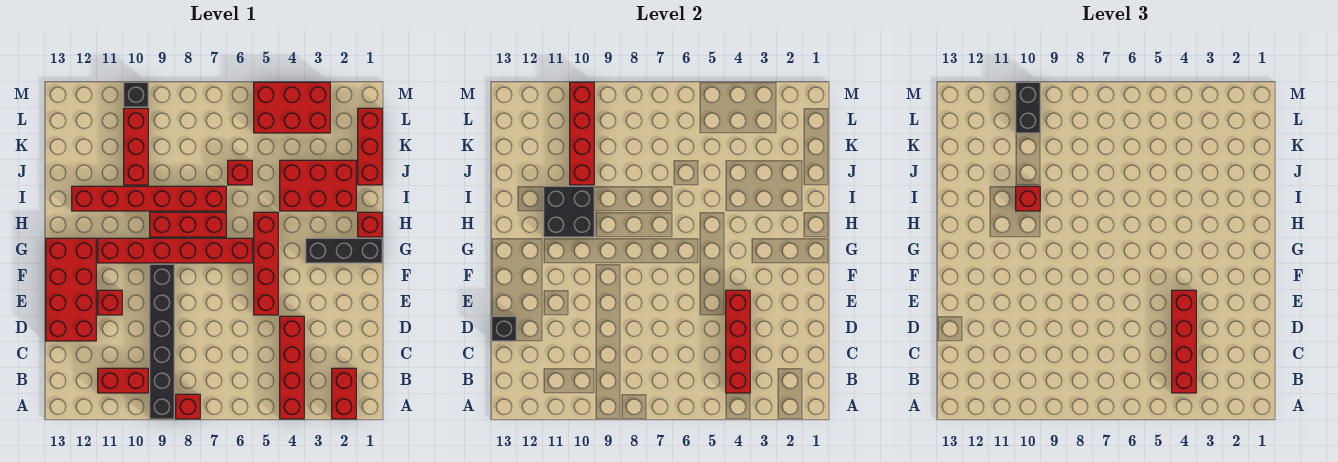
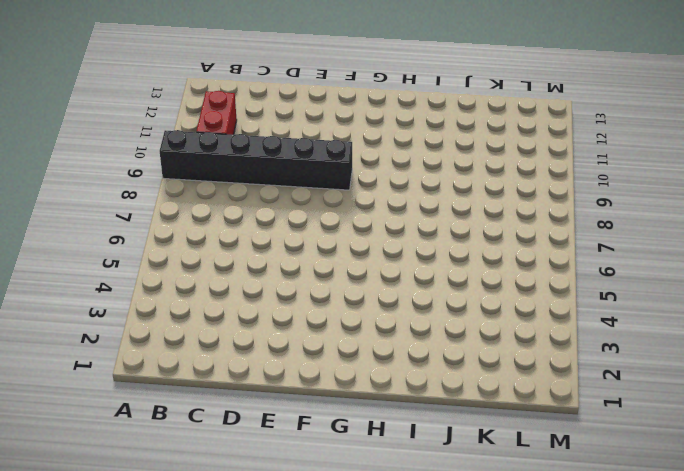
none -> red brick A2:B2 level 1
none -> red brick A4:D4 level 1
none -> red brick A8 level 1

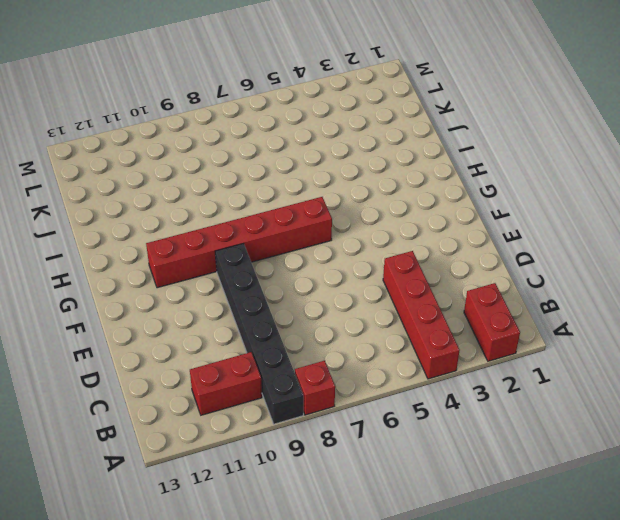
none -> red brick D12:G13 level 1
none -> red brick E5:H5 level 1
none -> red brick E11 level 1

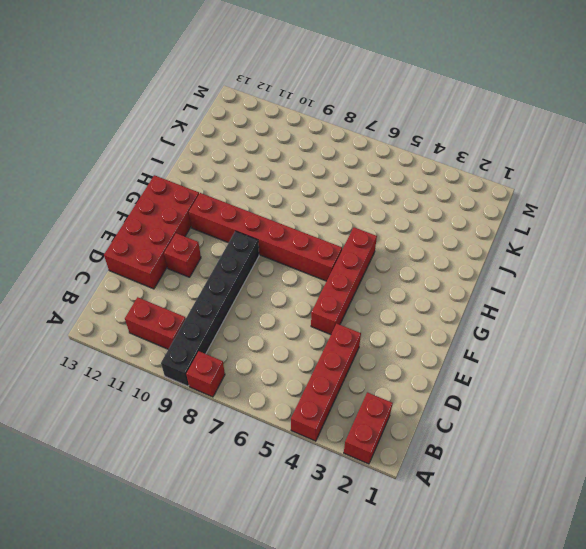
none -> black brick G1:G3 level 1
none -> red brick H1 level 1
none -> red brick H7:H9 level 1

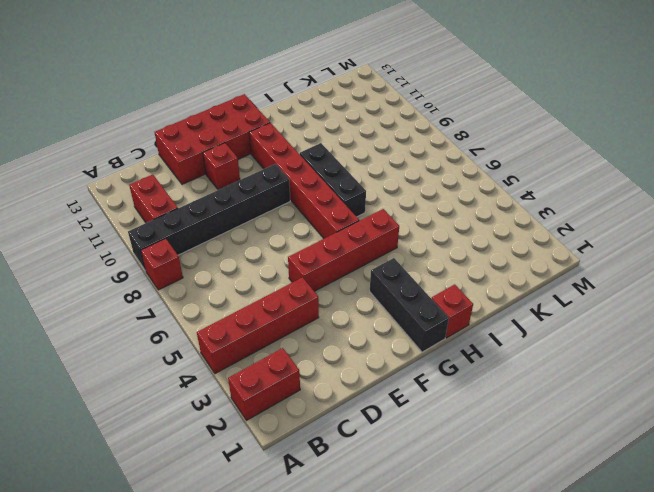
black brick H7:H9 level 1 -> red brick H7:H9 level 1
none -> red brick I2:J4 level 1
none -> red brick I7:I12 level 1
none -> red brick J1:L1 level 1

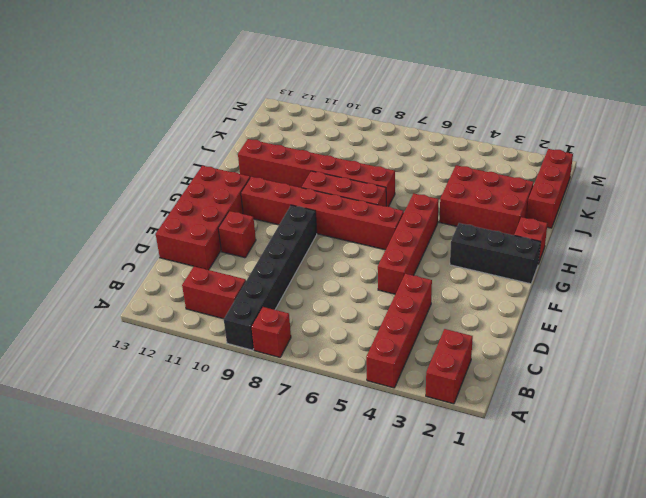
none -> red brick J6 level 1
none -> red brick J10:L10 level 1
none -> red brick L3:M5 level 1

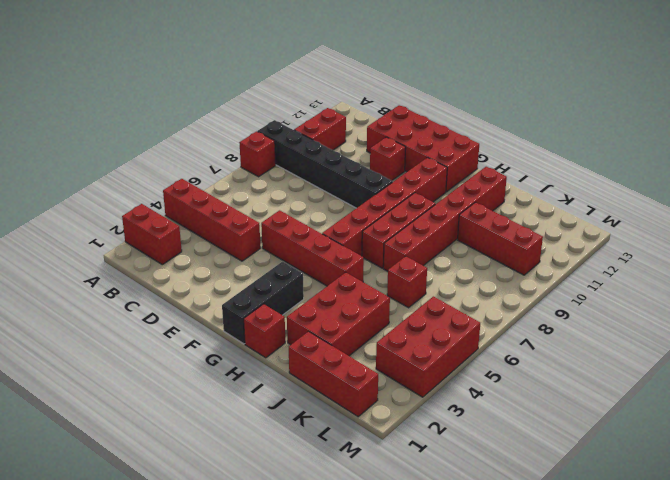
none -> black brick M10 level 1
none -> red brick B4:E4 level 2
none -> black brick D13 level 2

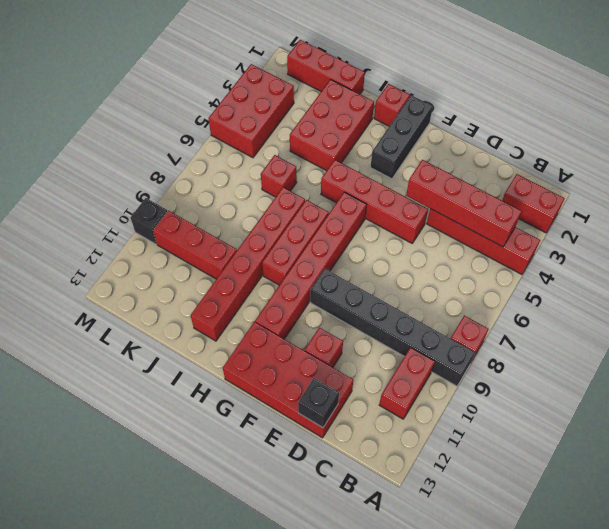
none -> black brick H10:I11 level 2
none -> red brick J10:M10 level 2
none -> red brick B4:E4 level 3

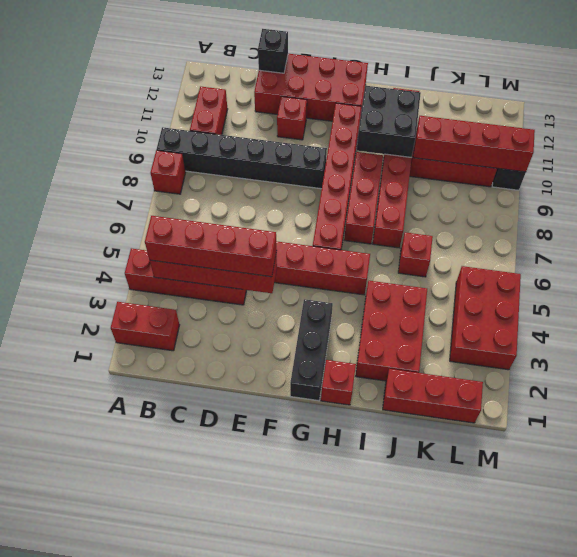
none -> red brick I10 level 3
none -> black brick L10:M10 level 3

